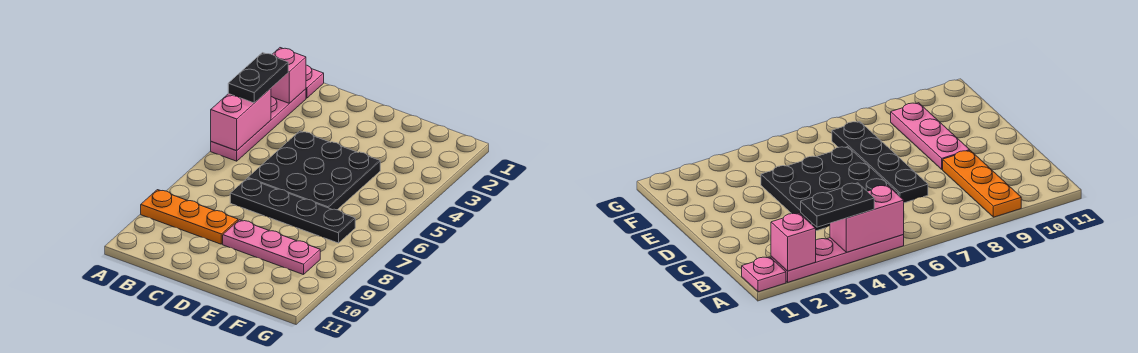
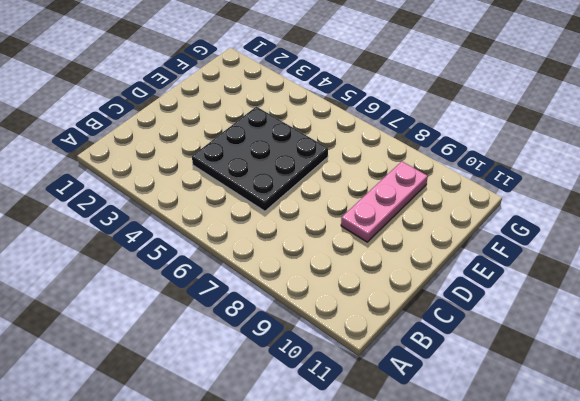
none -> pink plate A1 level 1
none -> pink plate A2:A5 level 1

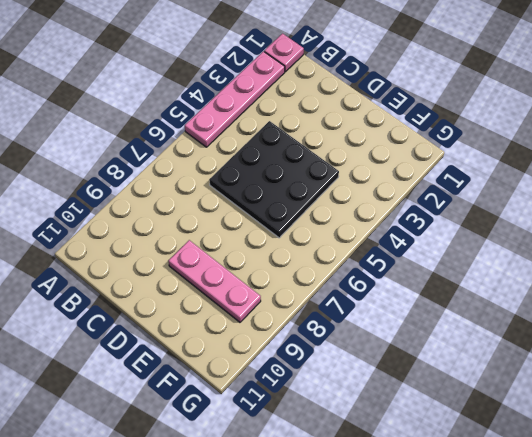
none -> orange plate A9:C9 level 1
none -> black plate C7:F7 level 1

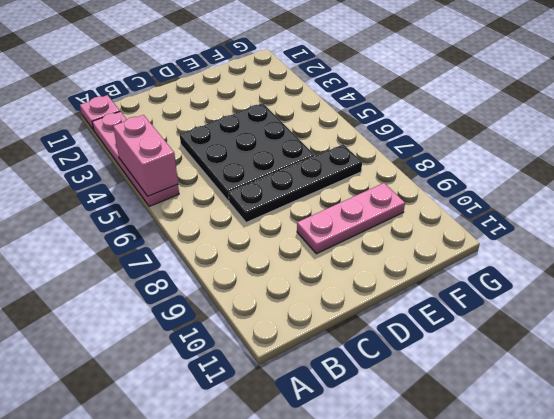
none -> orange plate A9:C9 level 1
none -> pink brick A2 level 2

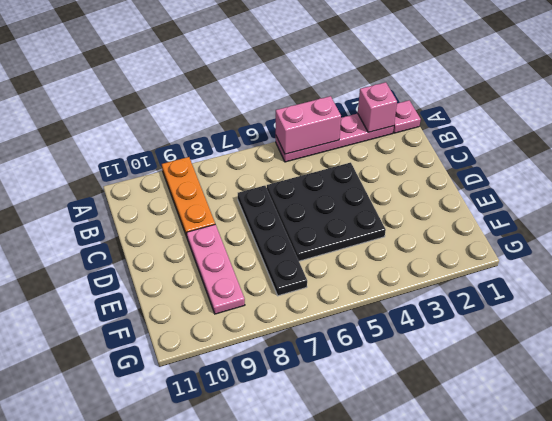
none -> black plate A3:A4 level 3

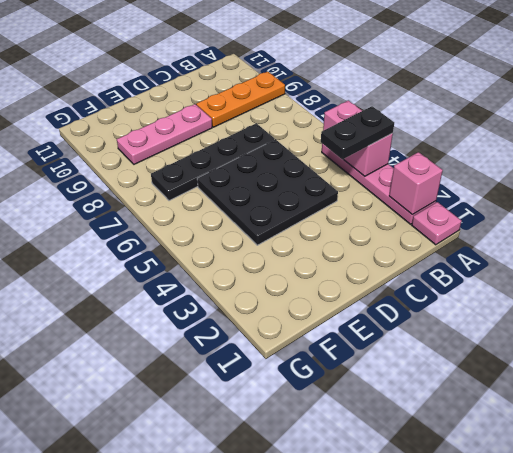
black plate A4:B4 level 3 -> black plate A3:A4 level 3

